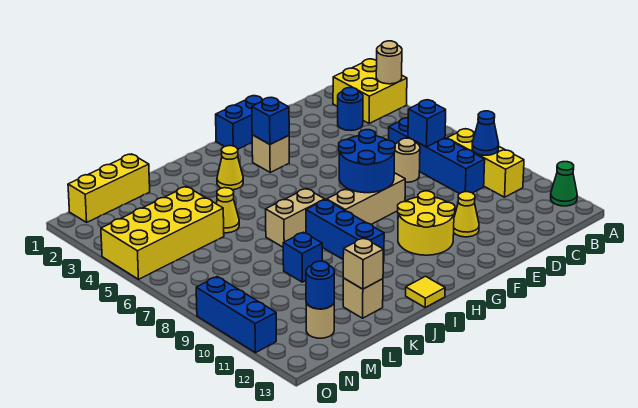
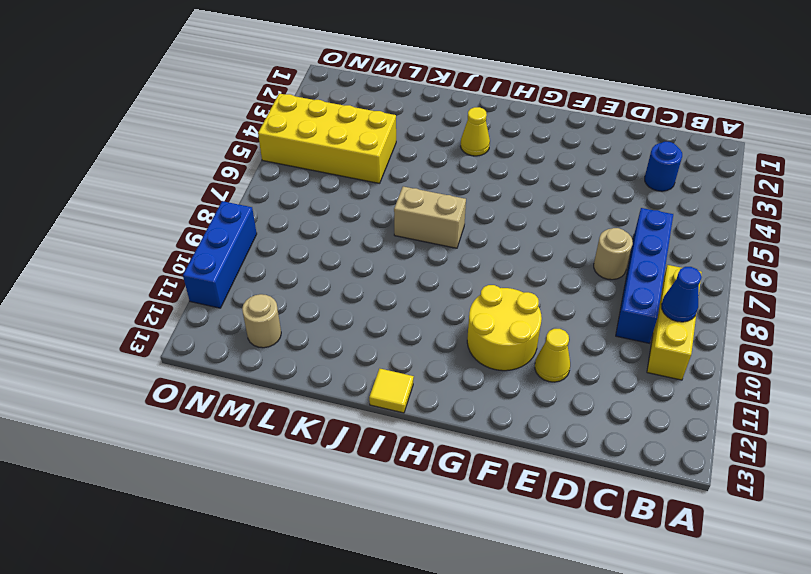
none -> yellow brick A2:B3 level 1
none -> green cone A12 level 1
none -> blue brick F1:G1 level 1

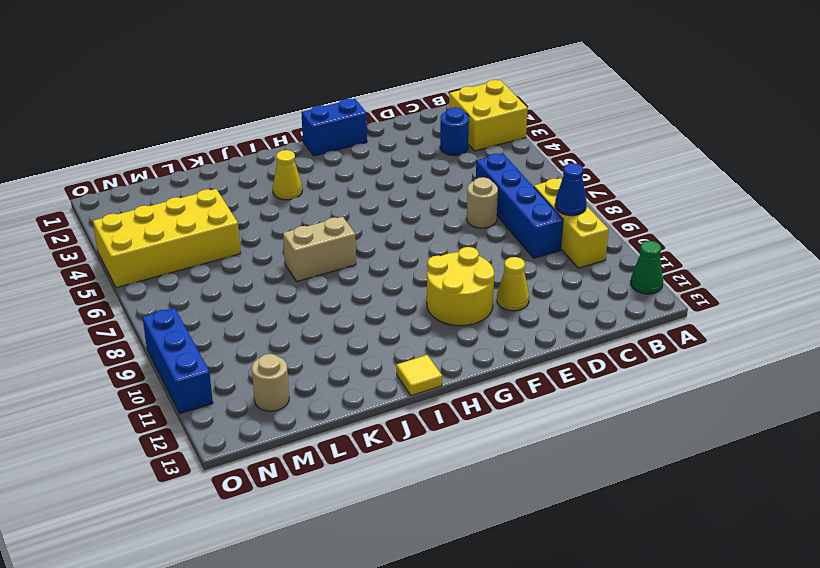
none -> tan brick F8:H8 level 1
none -> tan brick G3 level 1
none -> blue brick I8:I10 level 1

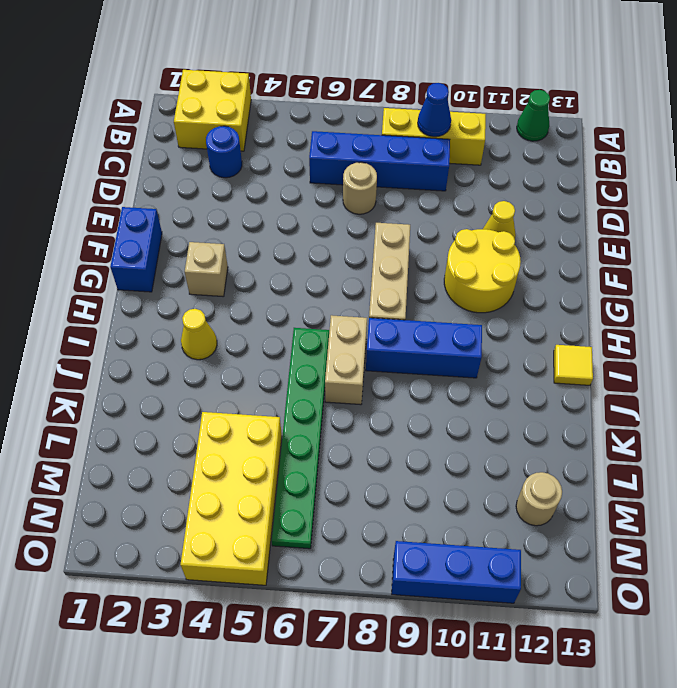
green plate I6:N6 level 1 -> none
none -> yellow cone K5 level 1
none -> blue brick K9 level 1
none -> tan brick K12 level 1

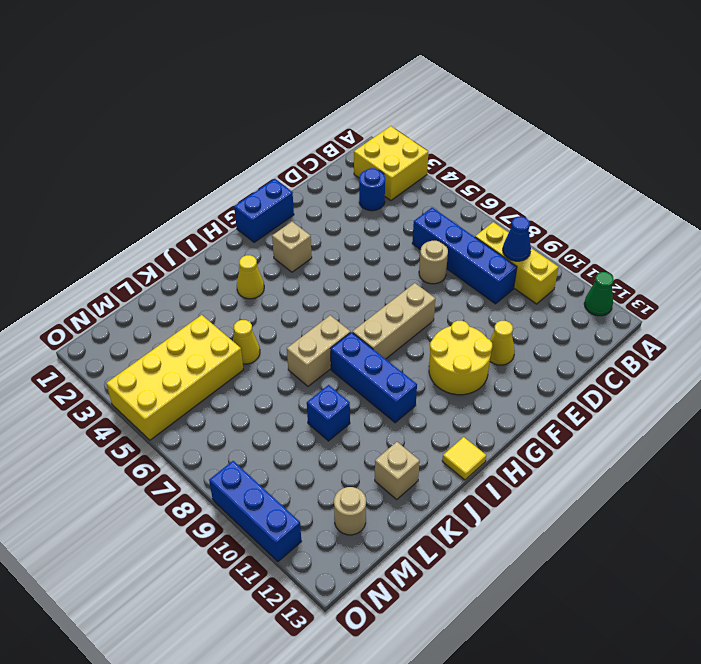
none -> yellow brick L1:N1 level 1
none -> tan round brick A3 level 2
none -> blue brick C7 level 2

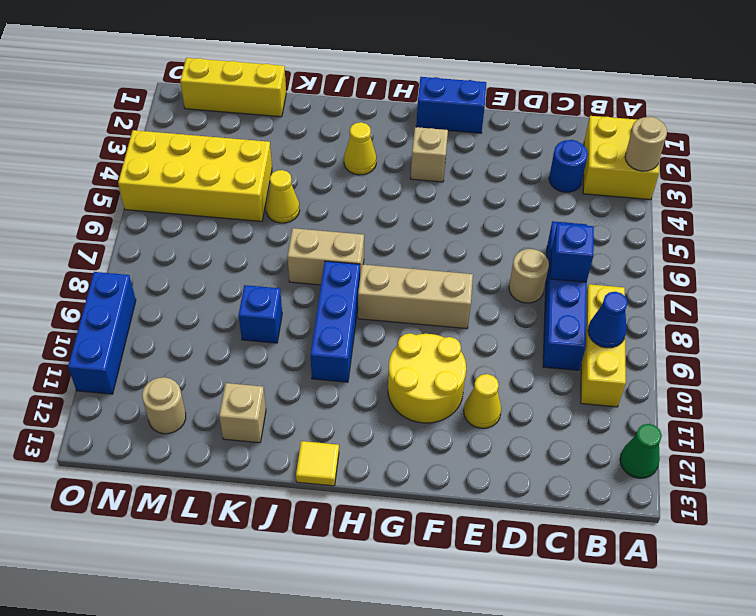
none -> blue round brick F7:G8 level 2
none -> blue brick G3 level 2
none -> tan brick K12 level 2

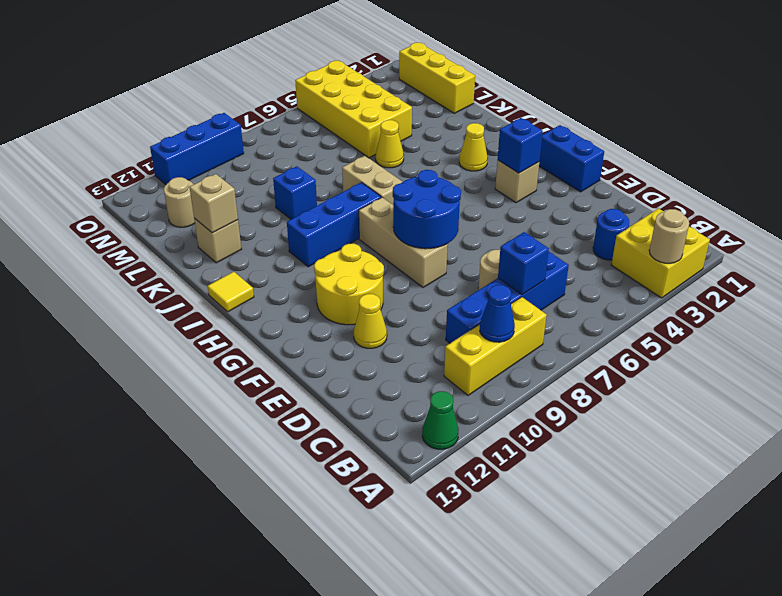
none -> blue round brick M12 level 2

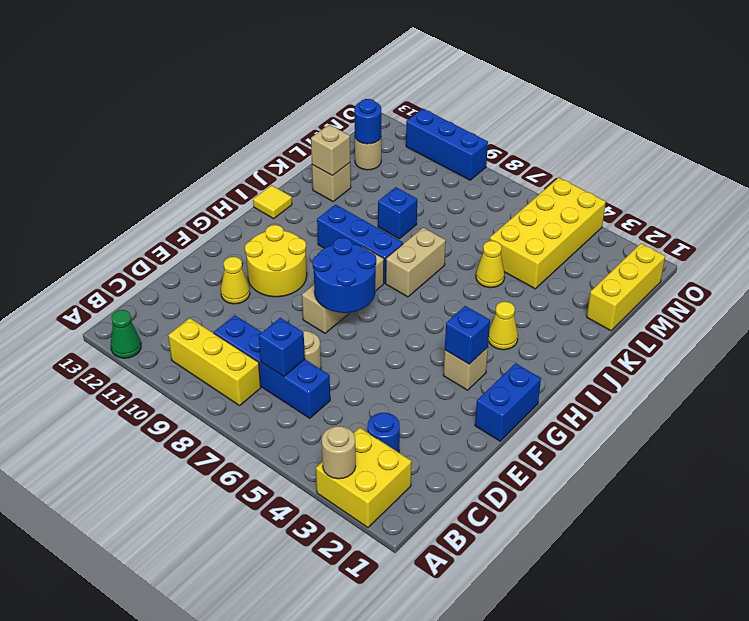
none -> blue cone B9 level 2

